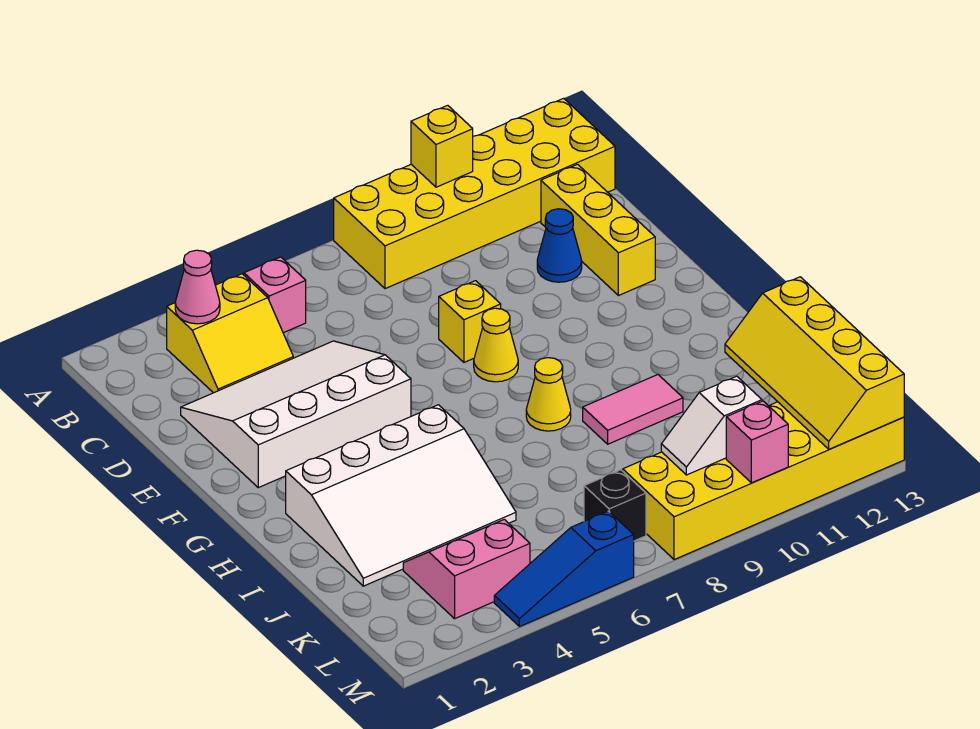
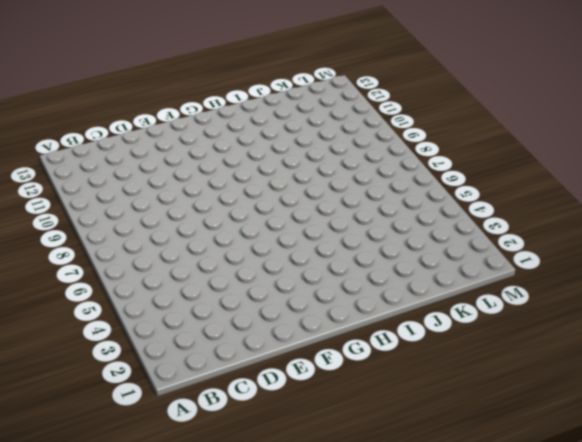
none -> yellow brick A8:B13 level 1
none -> yellow slope B3:C4 level 1 top B
none -> pink brick B5 level 1

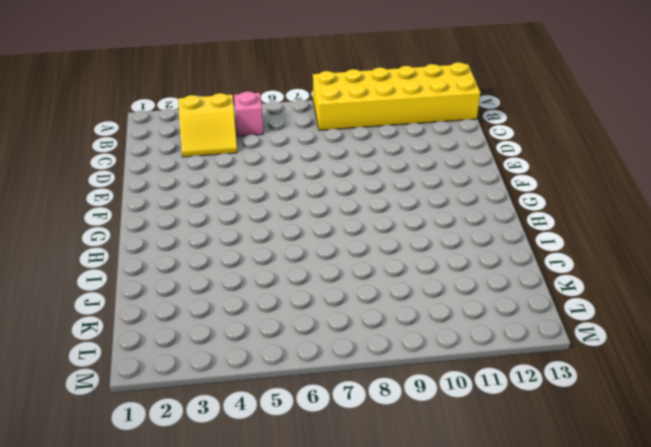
none -> yellow brick C12:E12 level 1
none -> white slope D2:F5 level 1 top F
none -> blue cone D11 level 1

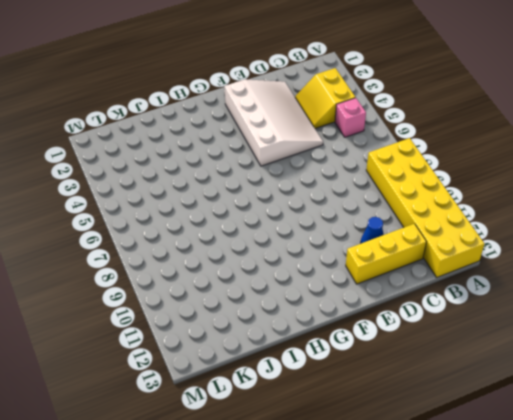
none -> yellow brick E8 level 1
none -> yellow cone F8 level 1
none -> white slope H2:J5 level 1 top H

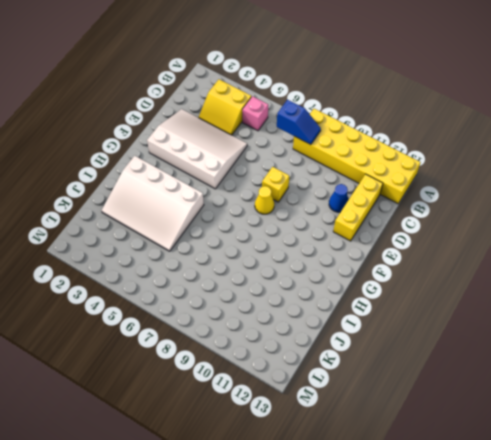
blue slope B7:B8 level 2 top 7 -> none
none -> yellow cone H8 level 1
none -> pink tile I9:I10 level 1
none -> pink slope K3:L4 level 1 top L

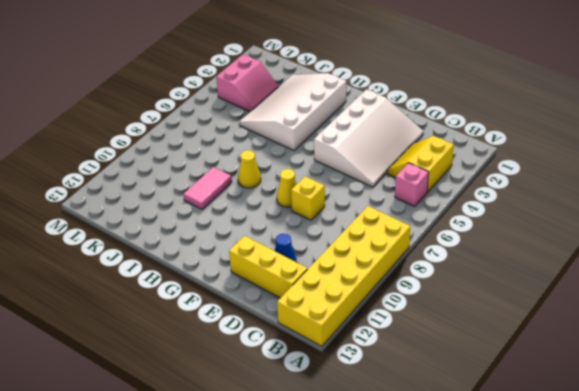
none -> black brick L7 level 1
none -> yellow brick L8:M13 level 1
none -> blue slope M4:M6 level 1 top 6

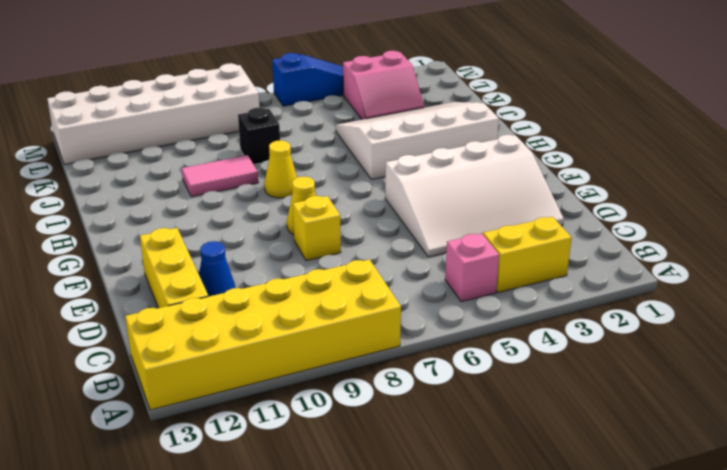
black brick J8 level 1 -> black brick L7 level 1
white brick L8:M13 level 1 -> yellow brick L8:M13 level 1
none -> yellow brick A10 level 2
none -> pink cone B3 level 2
none -> yellow slope J12:M13 level 2 top 13

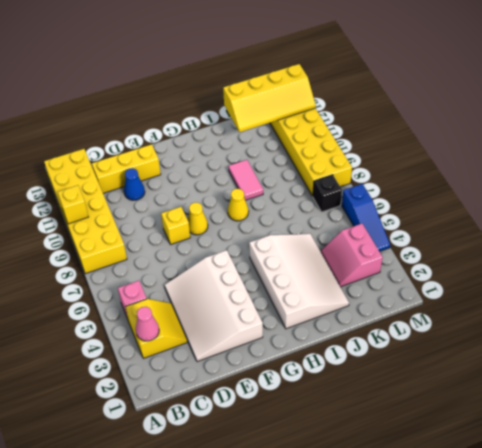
none -> white slope L9:L10 level 2 top 10
none -> pink brick M10 level 2

